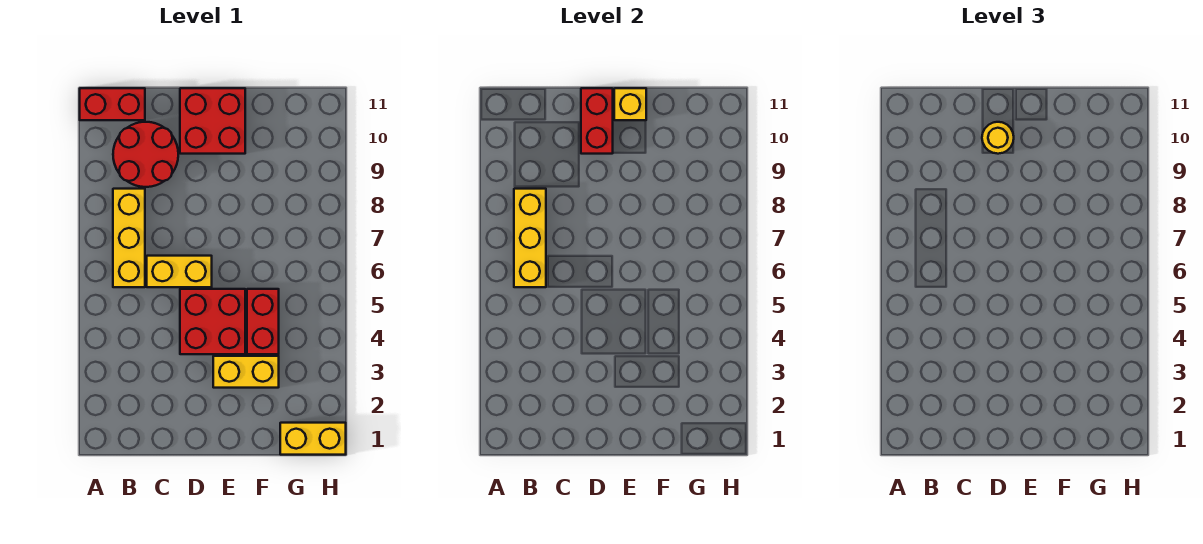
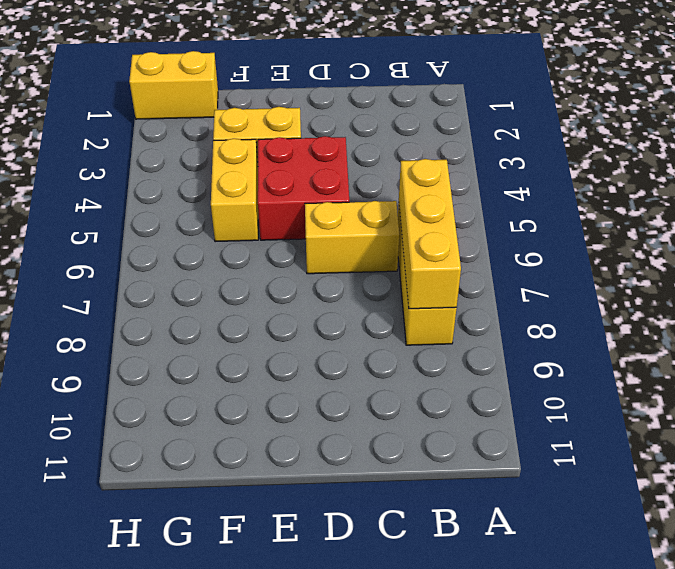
yellow brick F4:F5 level 1 -> red brick F4:F5 level 1
none -> red brick A11:B11 level 1
none -> red round brick B9:C10 level 1
none -> red brick D10:E11 level 1

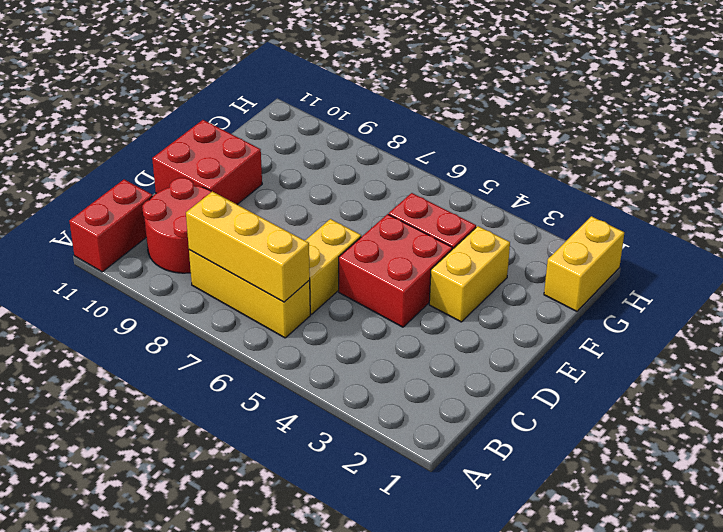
none -> red brick D10:D11 level 2
none -> yellow brick E11 level 2
none -> yellow round brick D10 level 3

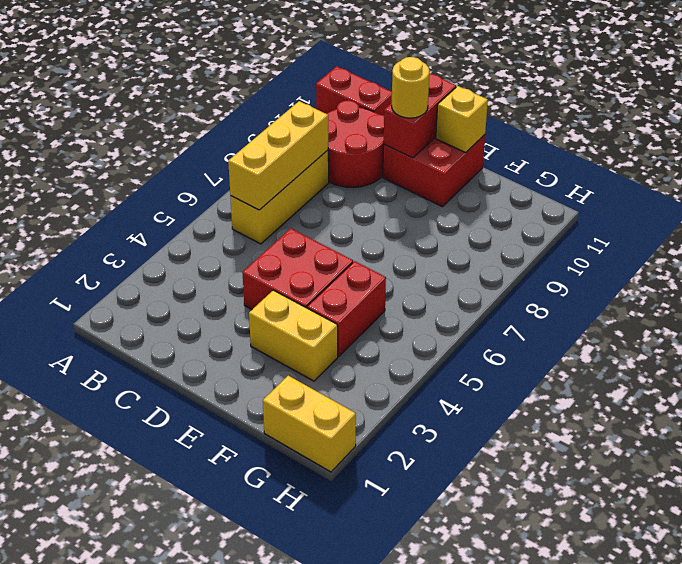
none -> yellow brick C6:D6 level 1

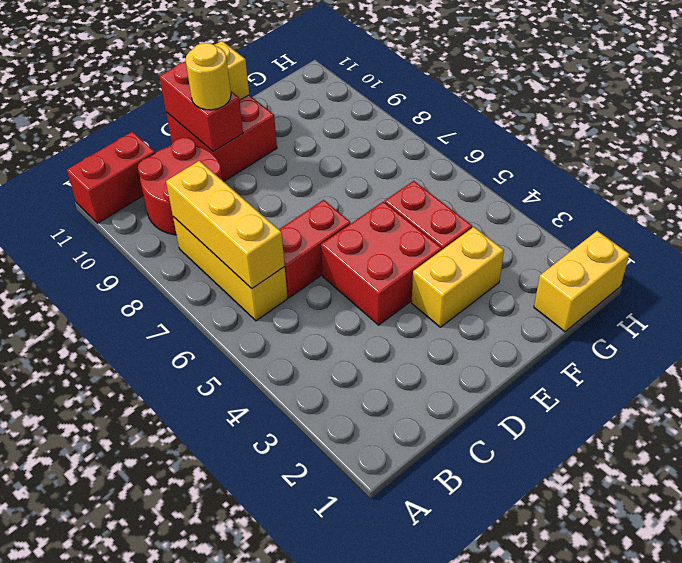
red brick C6:D6 level 1 -> yellow brick C6:D6 level 1

